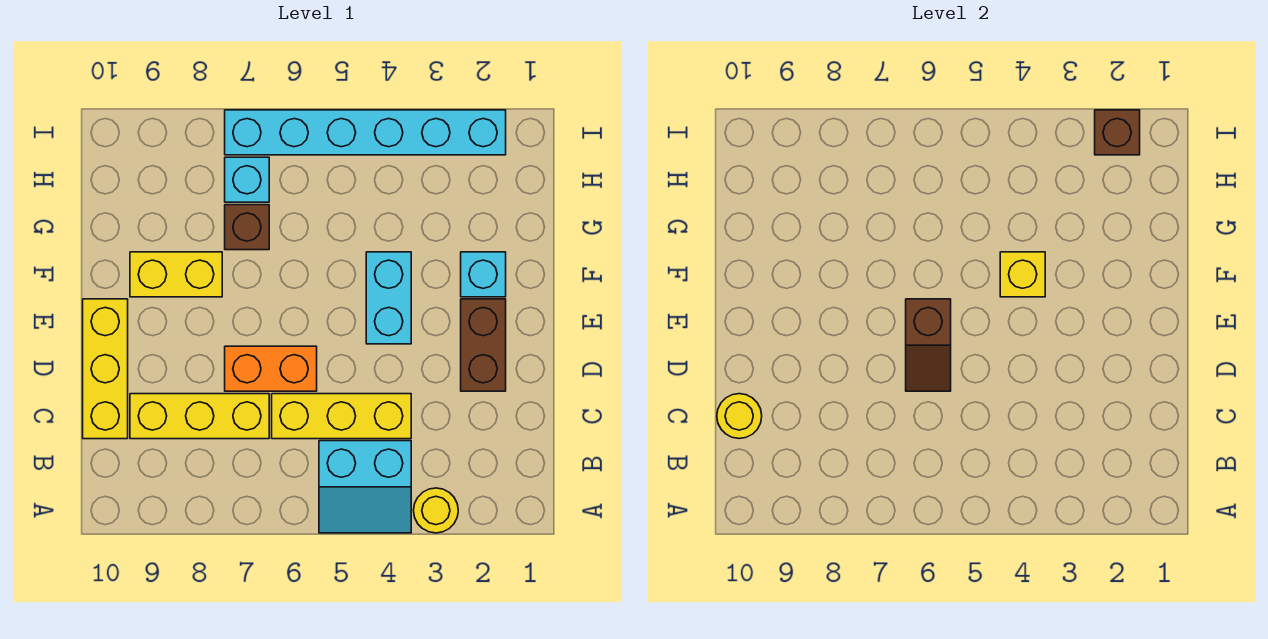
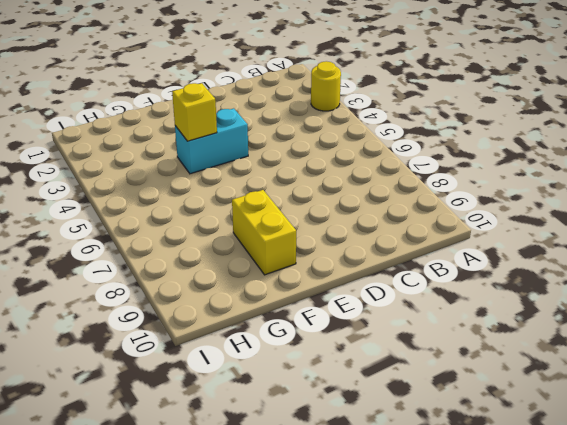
none -> cyan slope A4:B5 level 1 top B
none -> yellow brick C4:C6 level 1
none -> yellow brick C7:C9 level 1

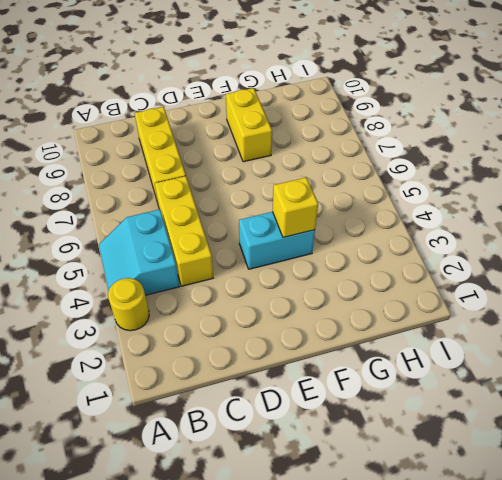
none -> yellow brick C10:E10 level 1
none -> brown brick D2:E2 level 1
none -> orange brick D6:D7 level 1

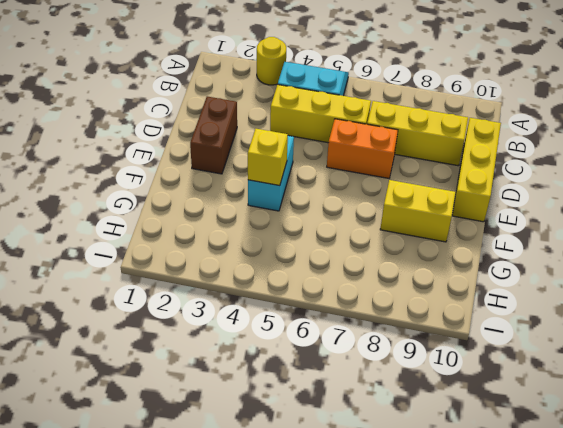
none -> cyan brick F2 level 1
none -> brown brick G7 level 1
none -> cyan brick H7 level 1

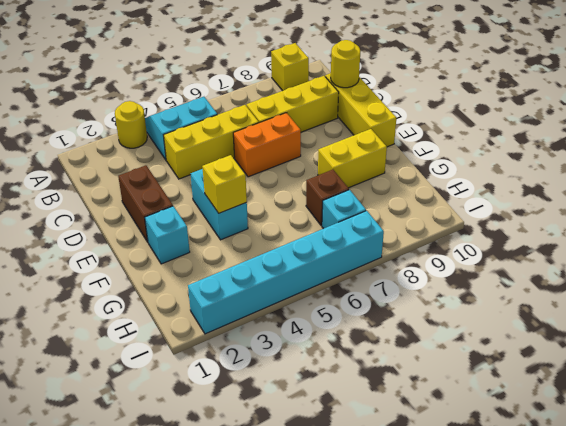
yellow brick A9 level 1 -> none
none -> brown slope D6:E6 level 2 top E
none -> brown brick I2 level 2

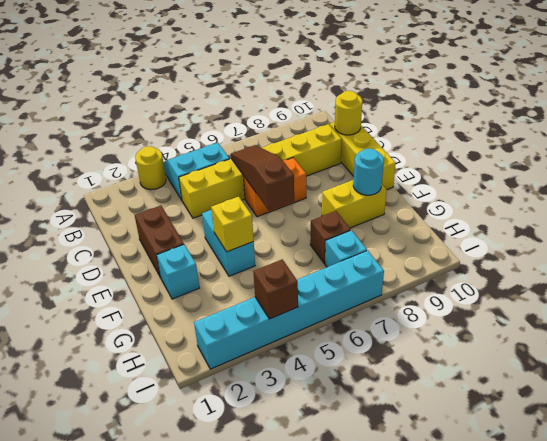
brown slope C6:E6 level 2 top E -> brown slope D6:E6 level 2 top E
cyan round brick F9 level 2 -> none
brown brick I4 level 2 -> brown brick I2 level 2

